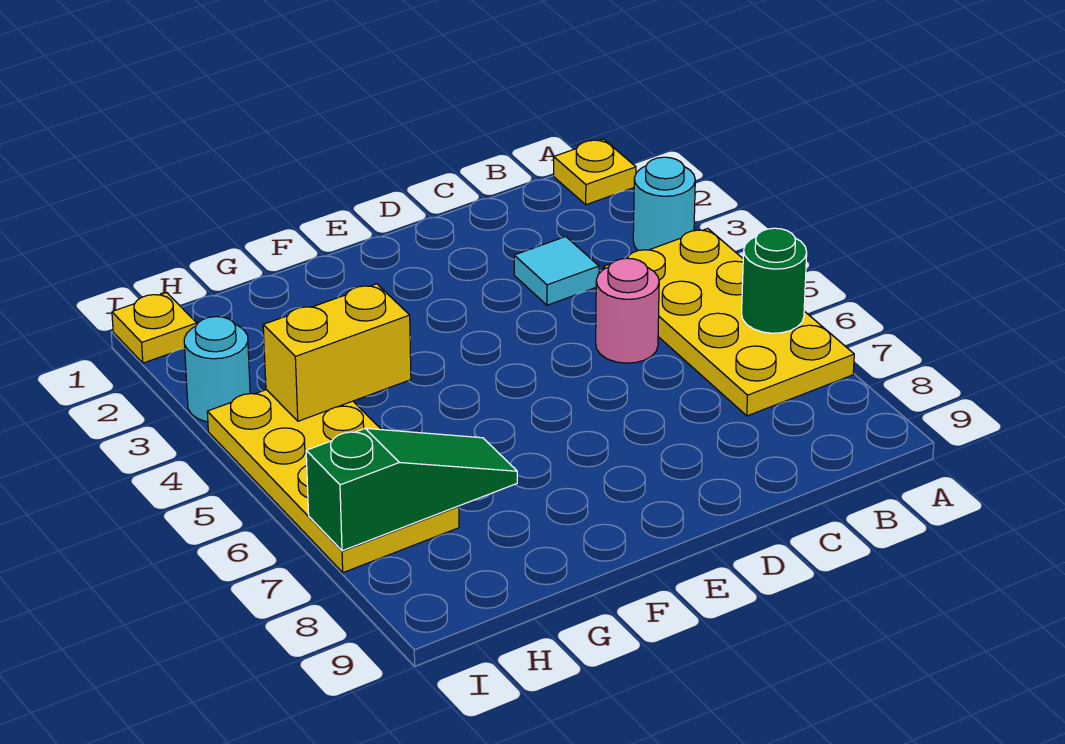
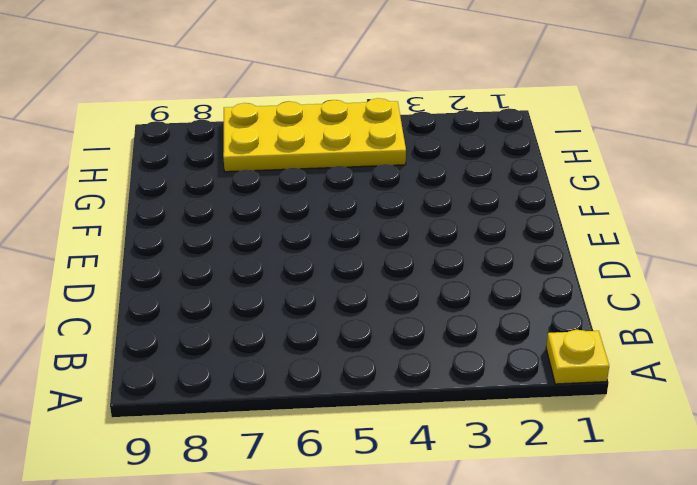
none -> cyan round brick A3 level 1
none -> yellow plate A4:B7 level 1

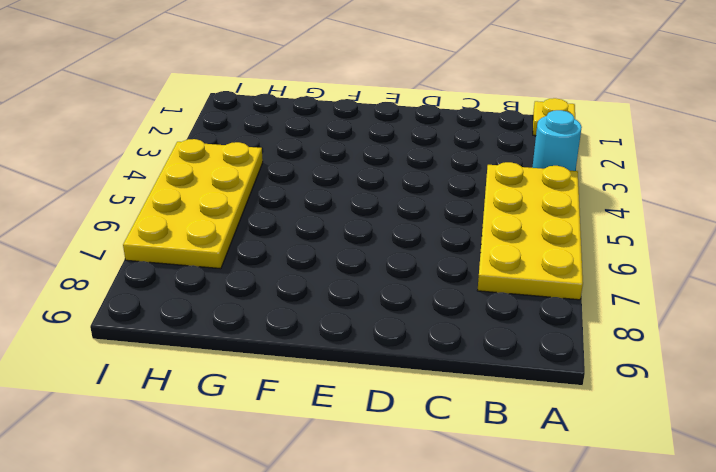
none -> cyan tile C3 level 1
none -> pink round brick C5 level 1

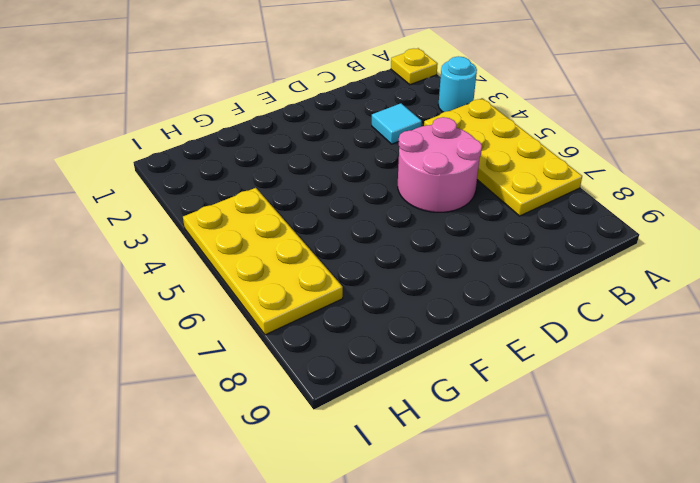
pink round brick C5:D6 level 1 -> pink round brick C5 level 1
none -> yellow plate I1 level 1
none -> cyan round brick I3 level 1

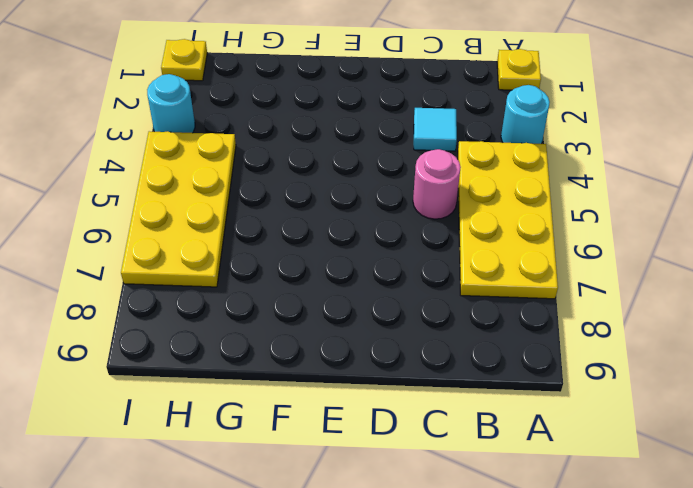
none -> green round brick A6 level 2
none -> yellow brick G4:H4 level 2

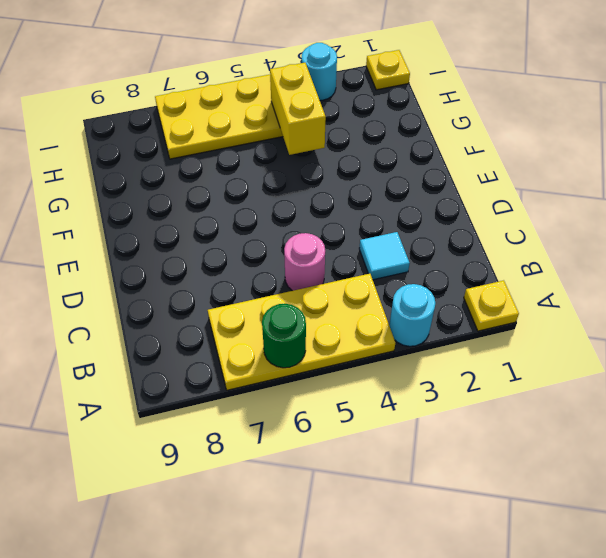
none -> green slope G7:I7 level 2 top I

